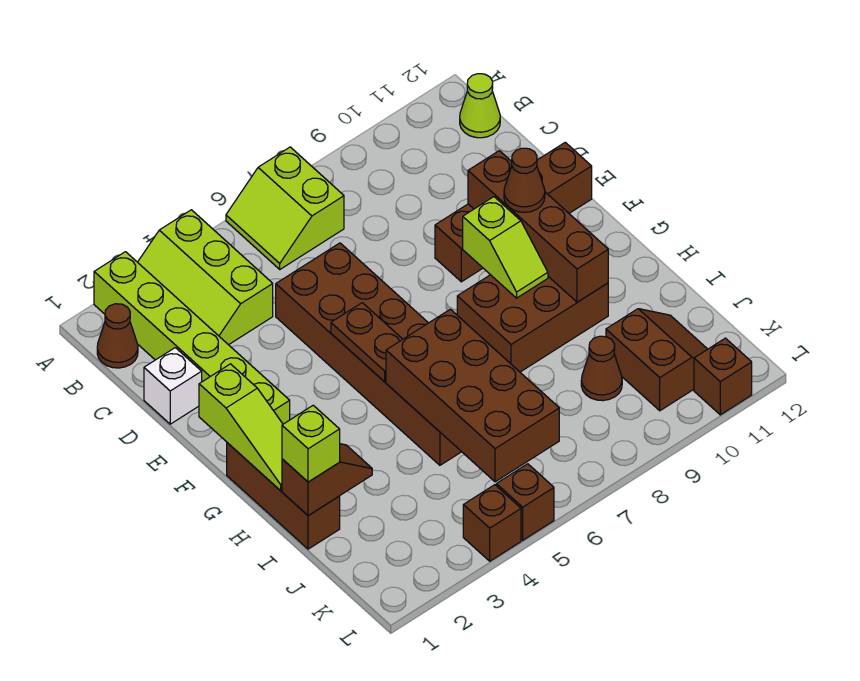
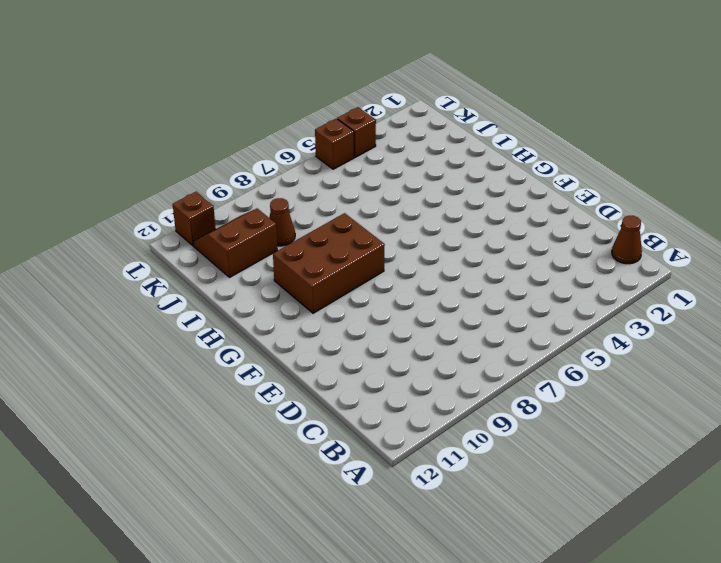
brown slope J10:K11 level 1 top J -> brown slope J10:K11 level 1 top 10
none -> lime brick A2:F2 level 1
none -> lime slope A3:C4 level 1 top 4
none -> lime slope A6:B7 level 1 top 7

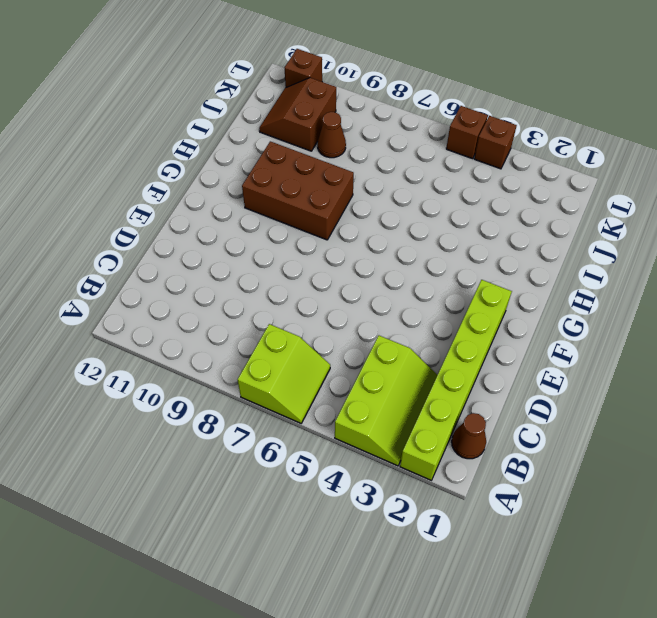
none -> lime cone B12 level 1
none -> white brick D1 level 1
none -> brown brick D5:I6 level 1

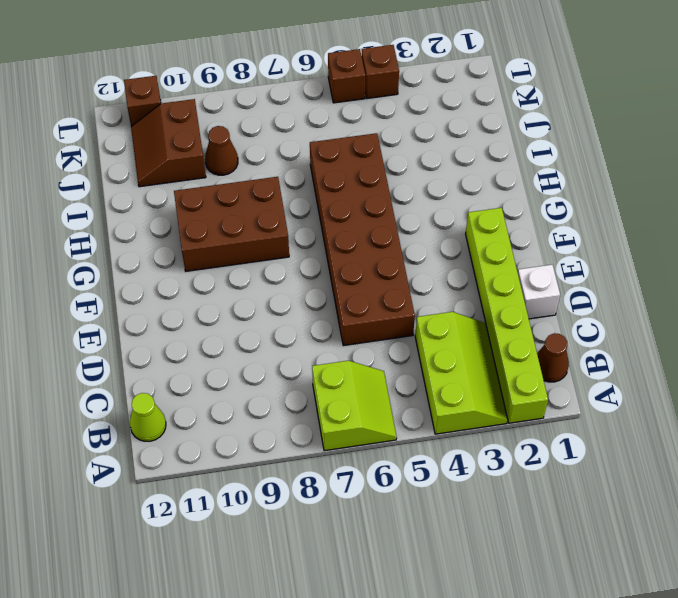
none -> brown brick E9:E12 level 1
none -> brown brick G1:I1 level 1
none -> brown brick E10:H10 level 2

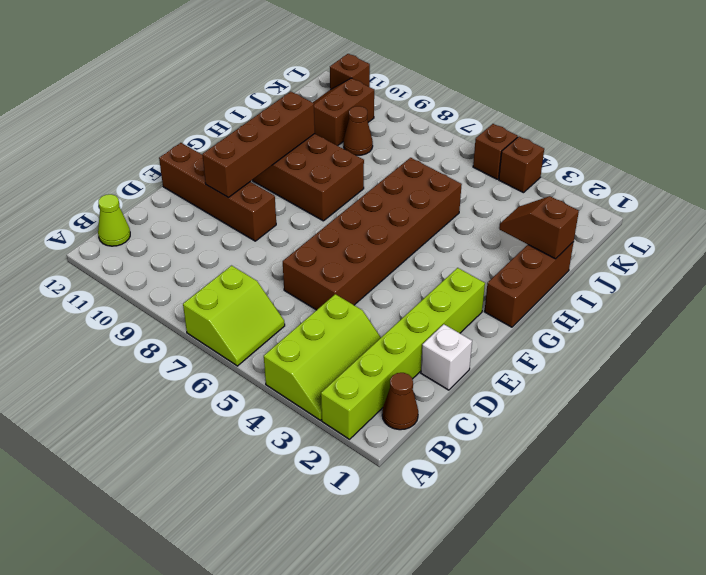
none -> lime slope F1:H1 level 2 top F
none -> brown plate F5:G5 level 2
none -> lime slope F9:G9 level 2 top F

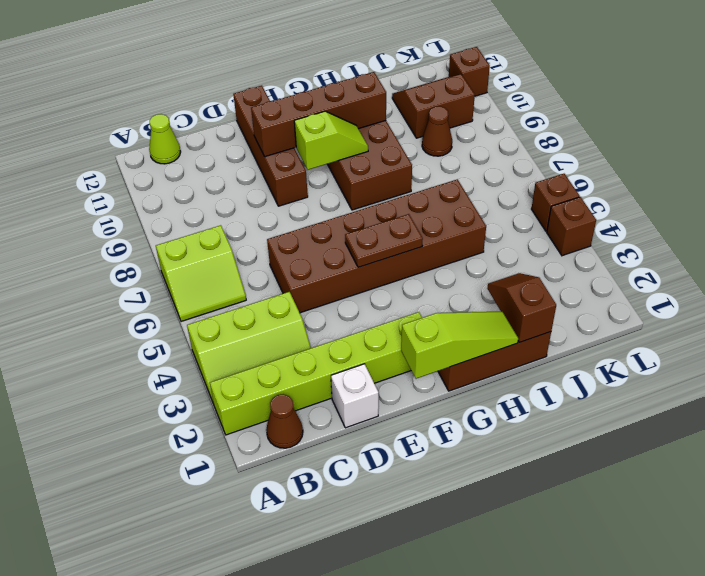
none -> brown brick H5:K6 level 2
none -> brown cone F10 level 3
none -> lime brick I1 level 3

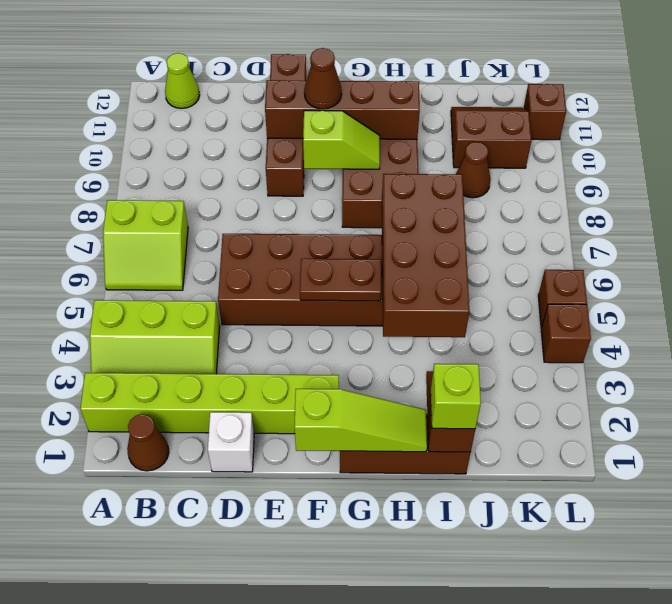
brown brick H4:I7 level 2 -> brown brick H5:K6 level 2

